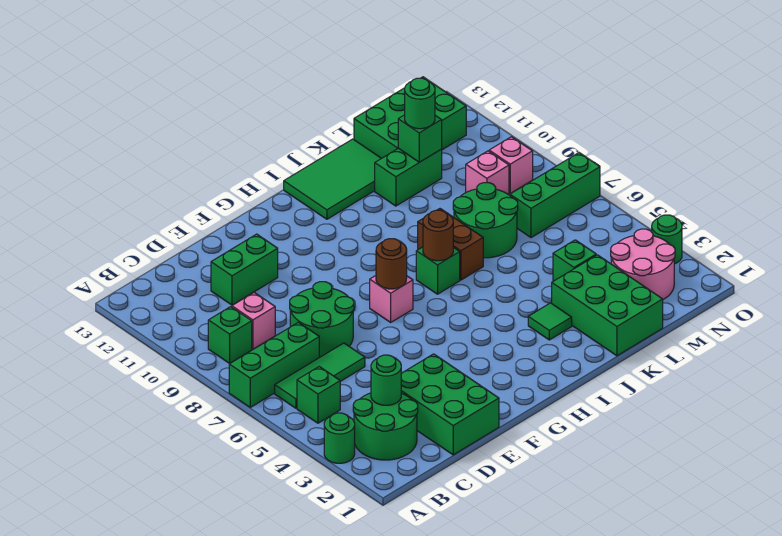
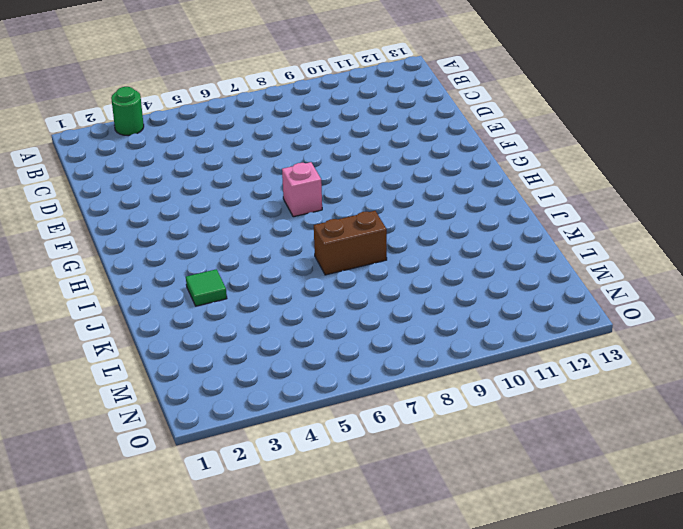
none -> green brick A7:C7 level 1
none -> green round brick B2:C3 level 1
none -> green brick B5 level 1
none -> green tile B6:D6 level 1

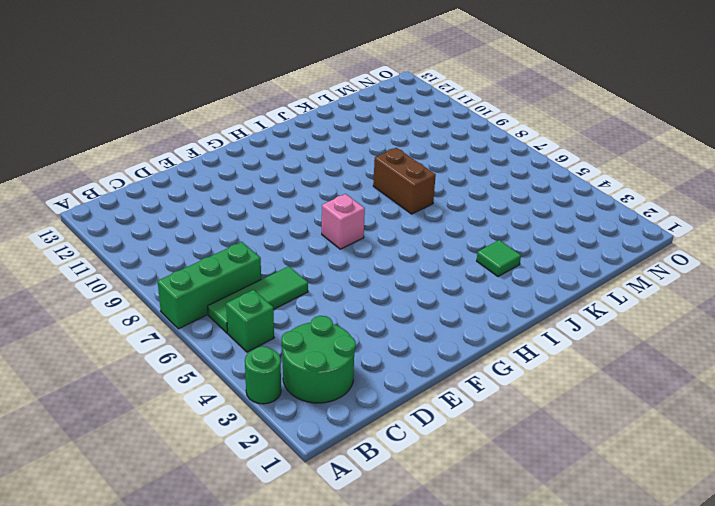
none -> green brick B9 level 1
none -> pink brick C9 level 1
none -> green brick D1:E3 level 1
none -> green round brick D7:E8 level 1

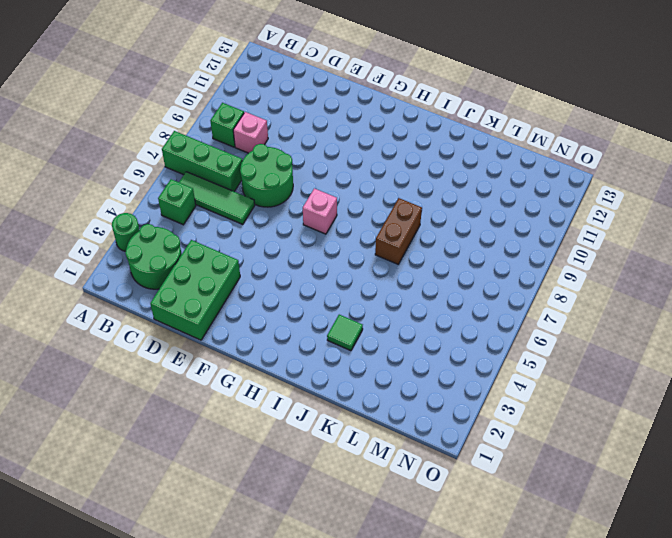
none -> green brick D11:E11 level 1
none -> green brick I7 level 1
none -> green tile I12:K13 level 1
none -> green brick K1:L3 level 1

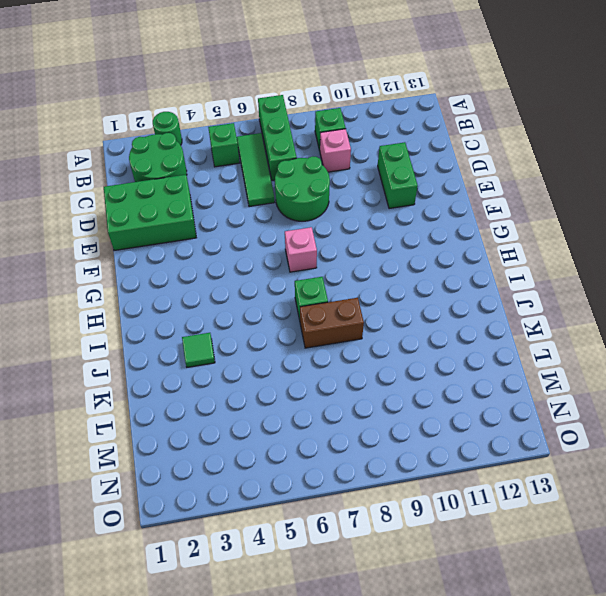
none -> green tile I12:K13 level 1
none -> green brick K1:L3 level 1
none -> green round brick K7:L8 level 1
none -> green brick K11:L11 level 1

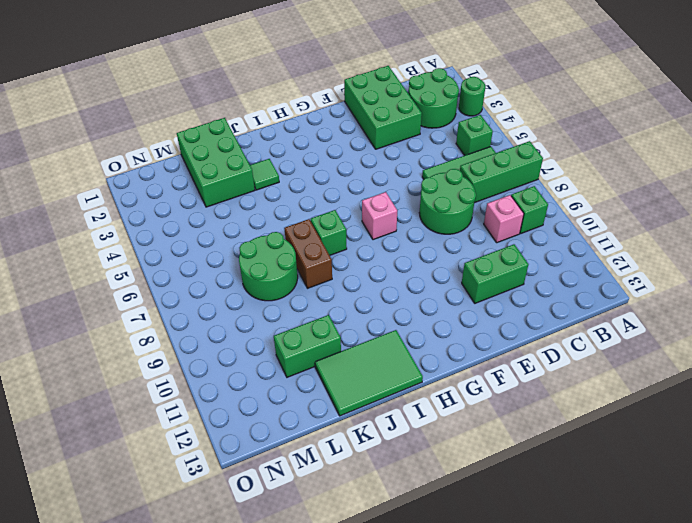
none -> green brick L4 level 1
none -> green brick L12:N13 level 1
none -> pink round brick M2:N3 level 1
none -> green brick M7:O7 level 1

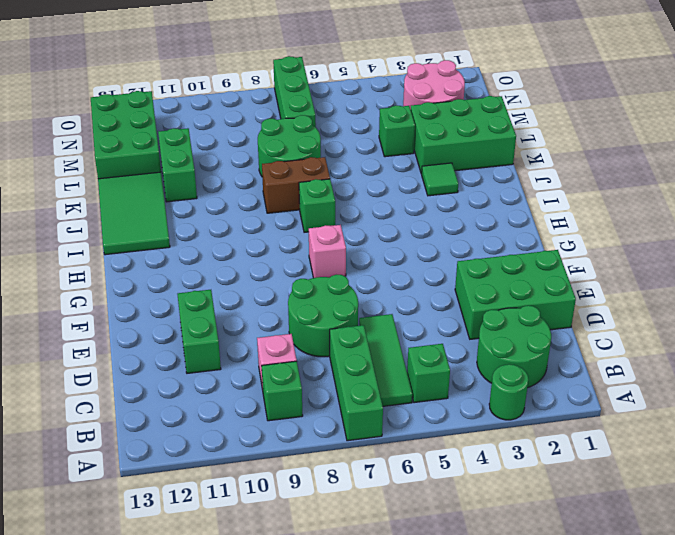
none -> pink brick M9 level 1
none -> pink brick N9 level 1
none -> green round brick O3 level 1
none -> green round brick C3 level 2

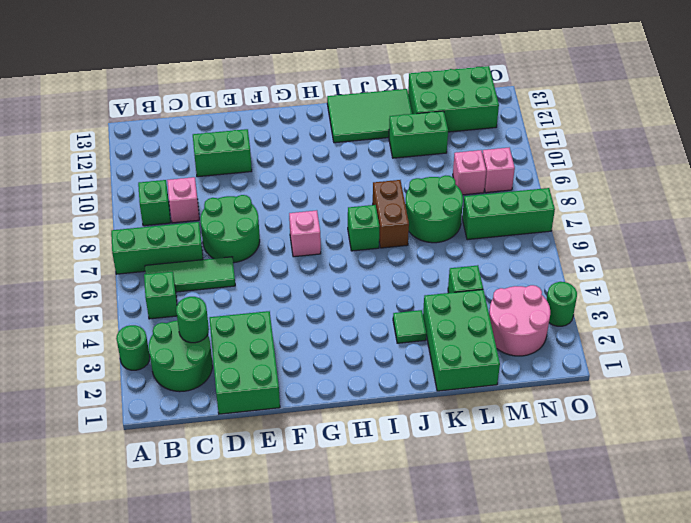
none -> brown round brick G7 level 2
none -> brown round brick I7 level 2
none -> green brick L11 level 2
none -> green round brick L11 level 3

